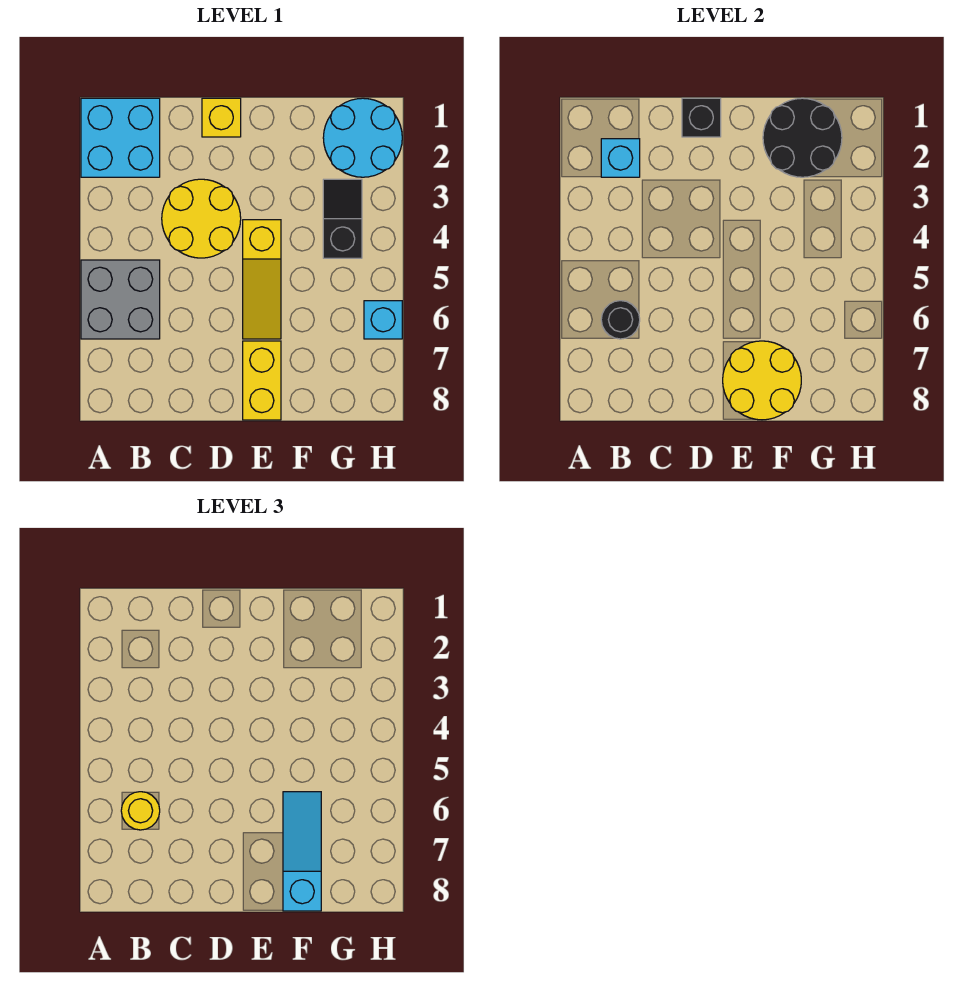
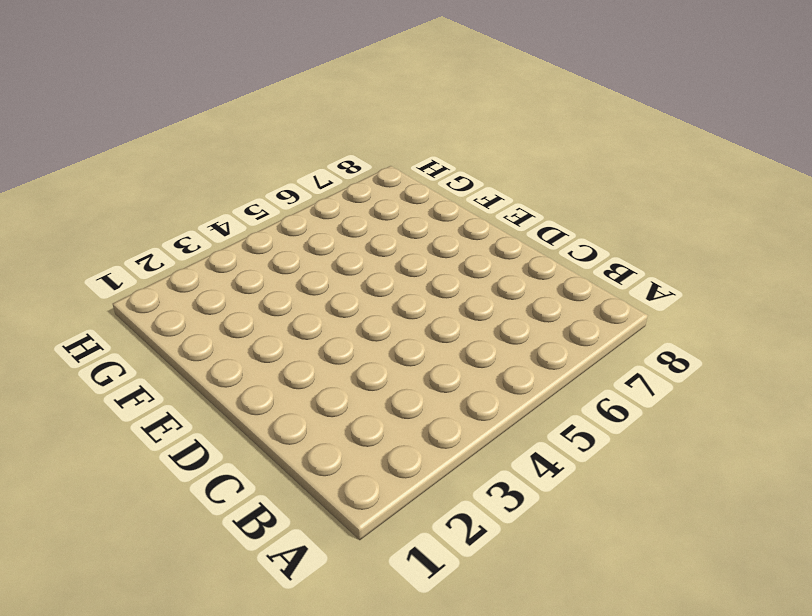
none -> cyan brick A1:B2 level 1
none -> grey brick A5:B6 level 1
none -> yellow round brick C3:D4 level 1

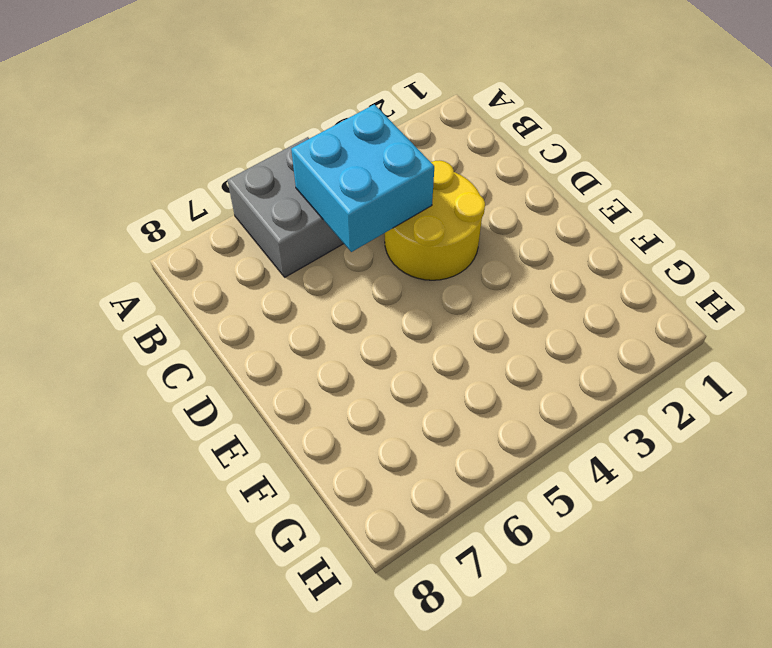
cyan brick B4:C5 level 2 -> cyan brick A1:B2 level 1
none -> yellow brick D1 level 1
none -> yellow slope E4:E6 level 1 top 4
none -> yellow brick E7:E8 level 1

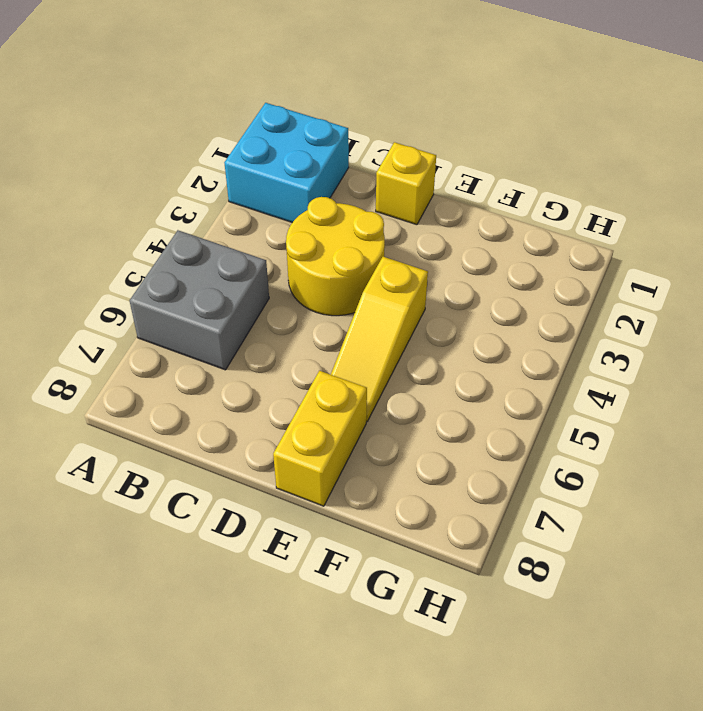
none -> cyan round brick G1:H2 level 1
none -> black slope G3:G4 level 1 top 4
none -> cyan brick H6 level 1

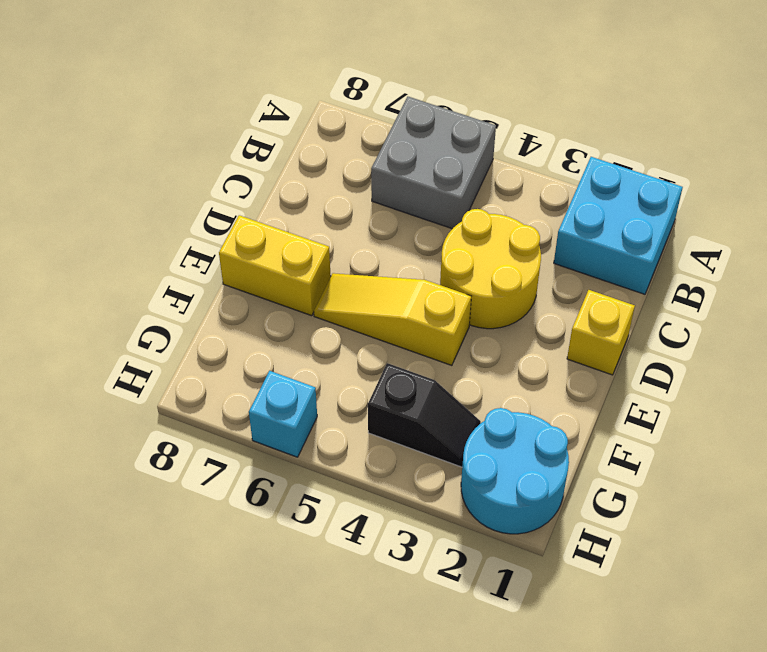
none -> cyan brick B2 level 2
none -> black round brick B6 level 2
none -> black brick D1 level 2

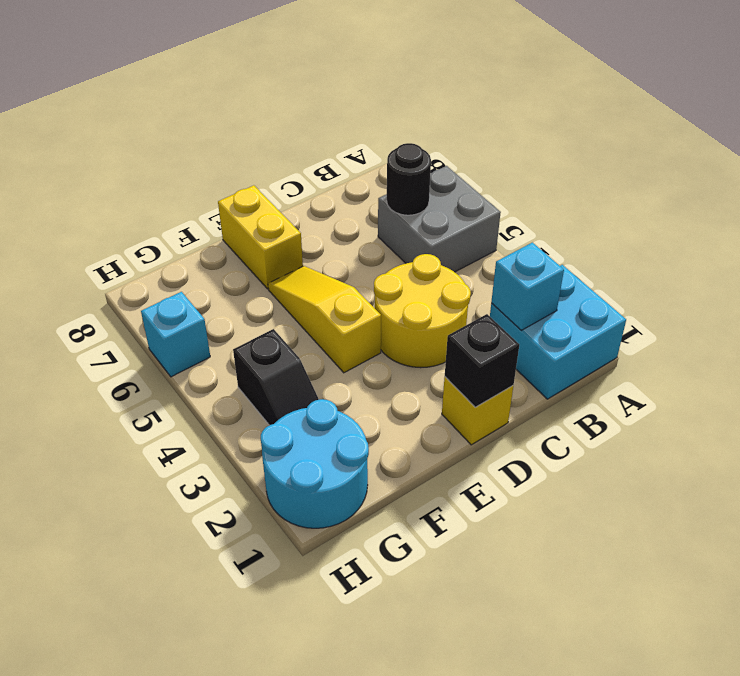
none -> yellow round brick E7:F8 level 2
none -> black round brick F1:G2 level 2
none -> yellow round brick B6 level 3

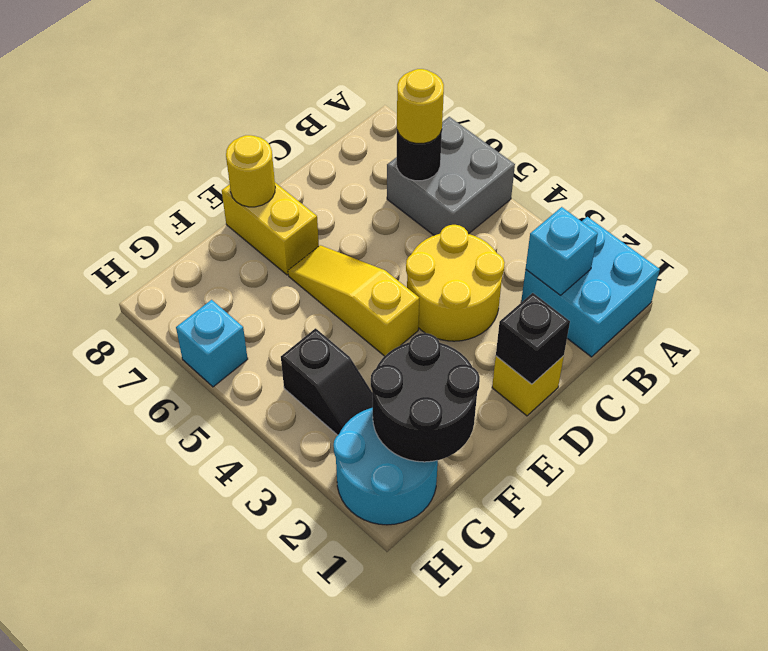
yellow round brick E8 level 2 -> yellow round brick E7:F8 level 2
none -> cyan slope F6:F8 level 3 top 8

